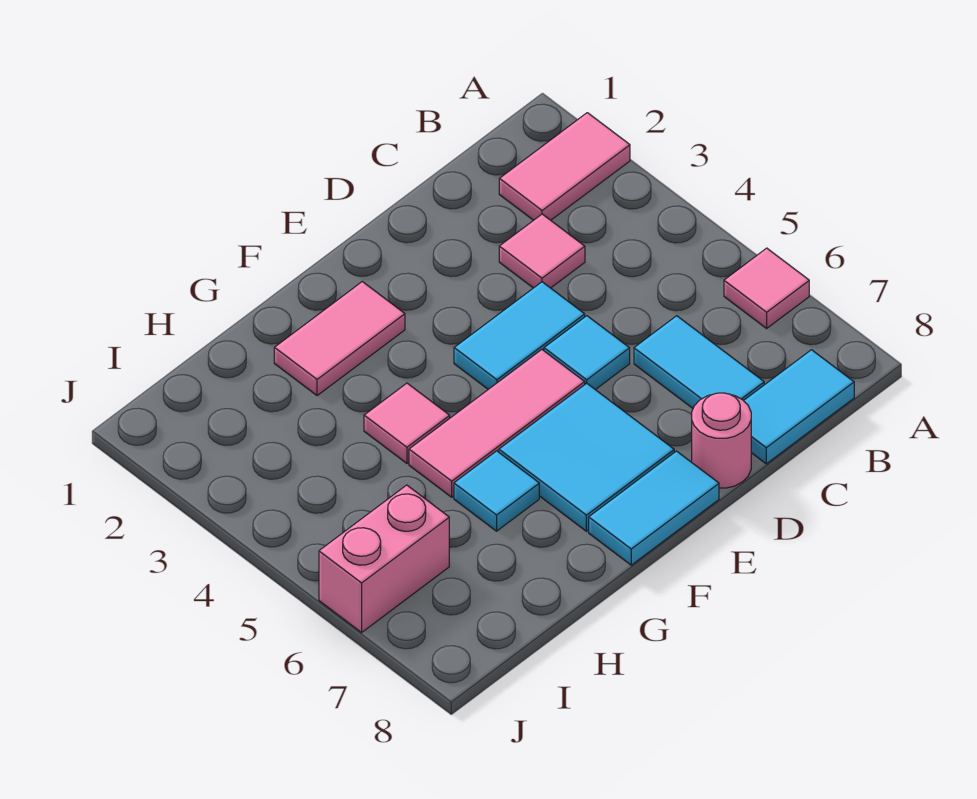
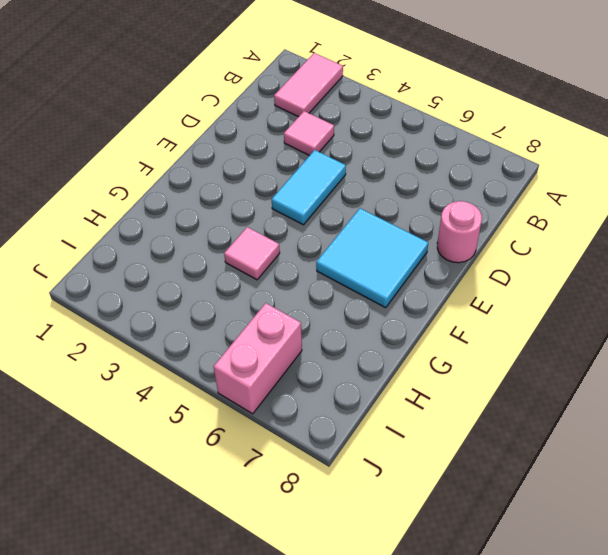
none -> pink tile A6 level 1
none -> cyan tile B8:C8 level 1
none -> cyan tile C6:C7 level 1

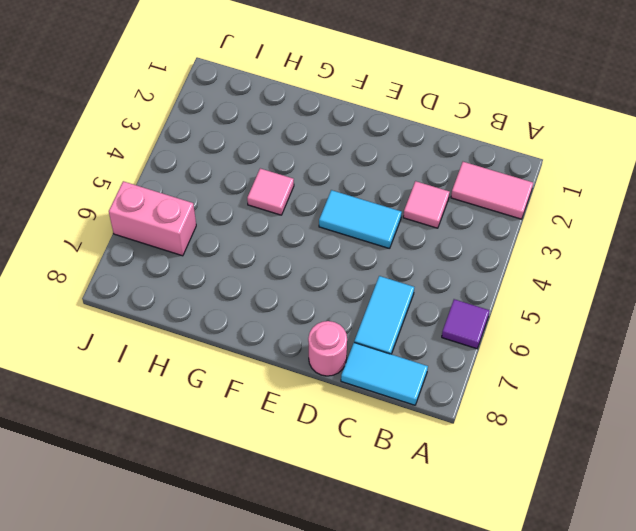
purple tile A6 level 1 -> pink tile A6 level 1
none -> cyan tile D5 level 1
none -> pink tile E5:G5 level 1
none -> cyan tile E6:F7 level 1

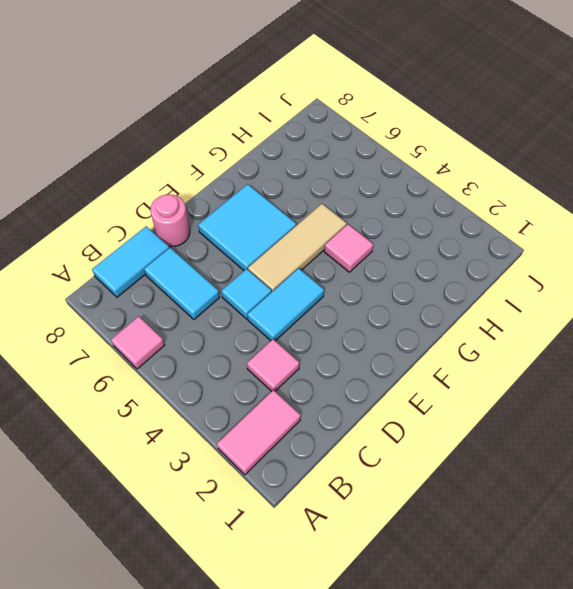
tan tile E5:G5 level 1 -> pink tile E5:G5 level 1
none -> cyan tile E8:F8 level 1
none -> pink tile F2:G2 level 1
none -> cyan tile G6 level 1

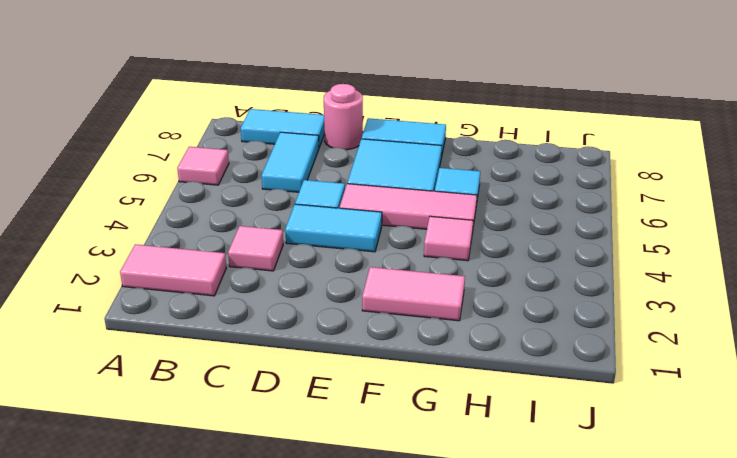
none -> pink brick I6:J6 level 1

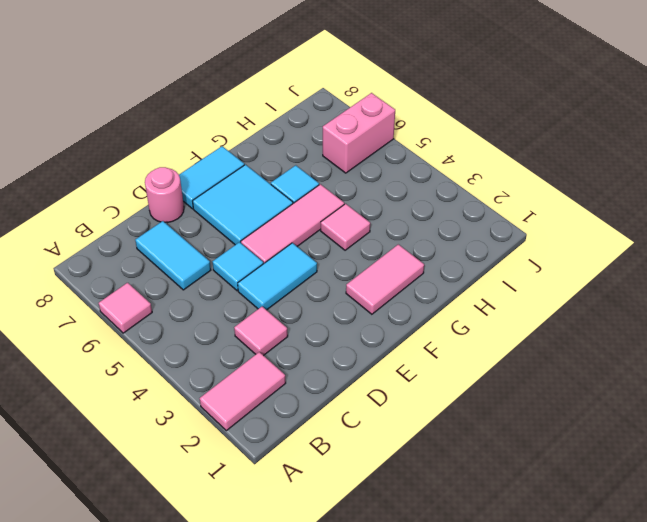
none -> cyan tile B8:C8 level 1

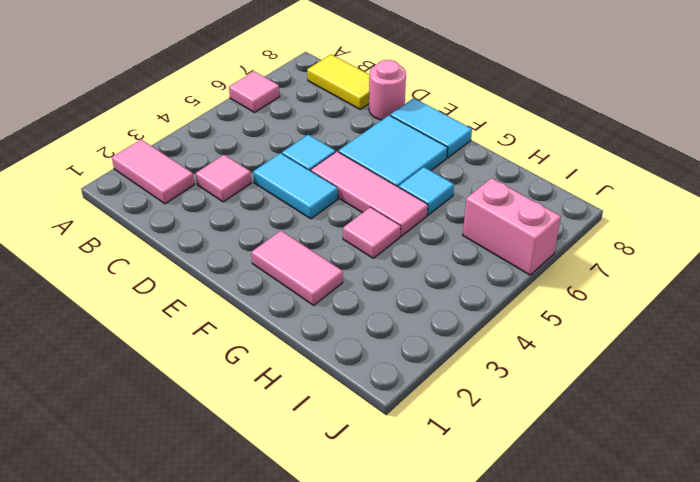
yellow tile B8:C8 level 1 -> cyan tile B8:C8 level 1
none -> cyan tile C6:C7 level 1

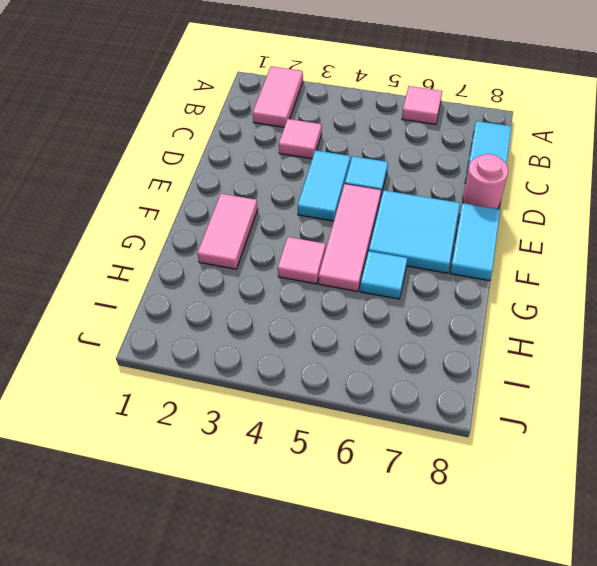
none -> cyan tile C6:C7 level 1
none -> pink brick I6:J6 level 1

